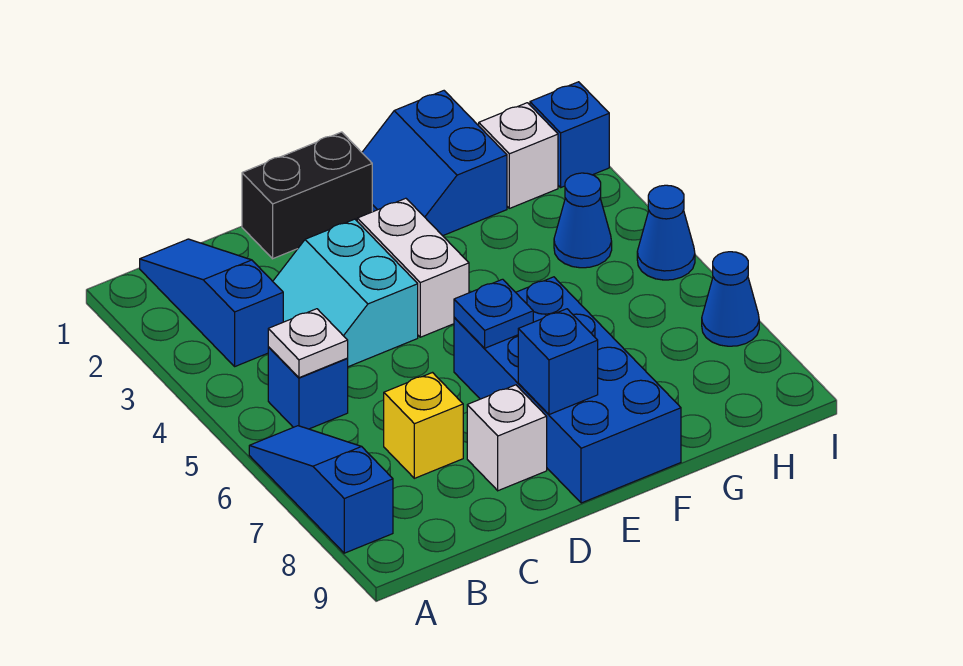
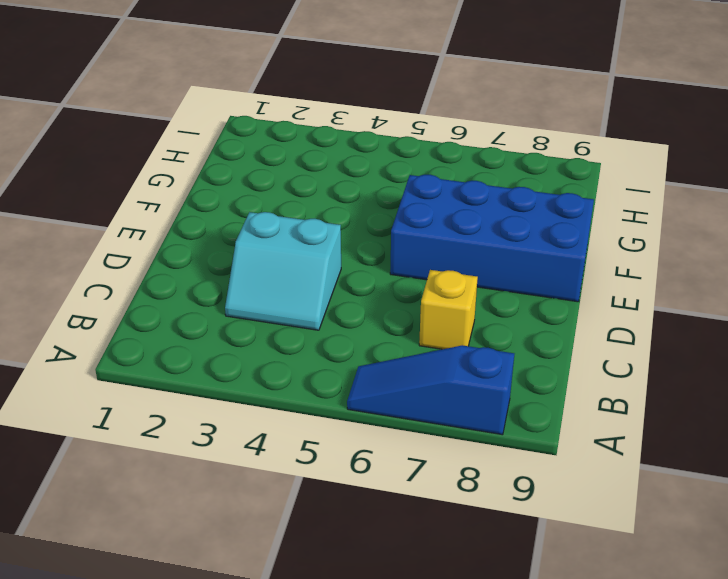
none -> blue slope B1:B3 level 1 top 3
none -> blue brick B5 level 1
none -> black brick D1:E1 level 1

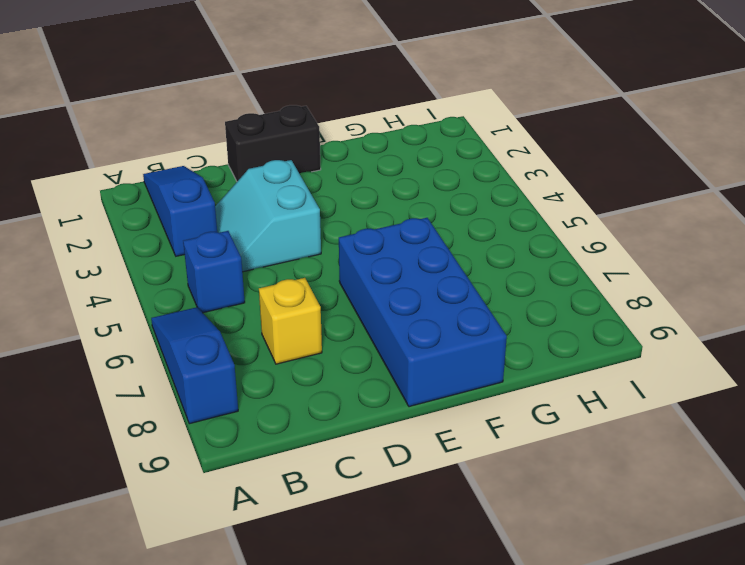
none -> white brick D8 level 1
none -> white brick E3:E4 level 1
none -> blue slope F1:G2 level 1 top G

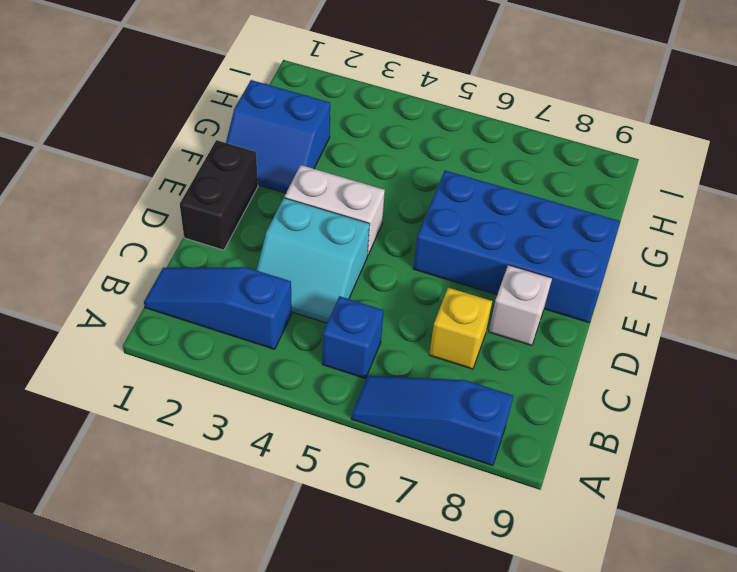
none -> white brick H2 level 1
none -> blue cone H4 level 1
none -> blue brick I2 level 1

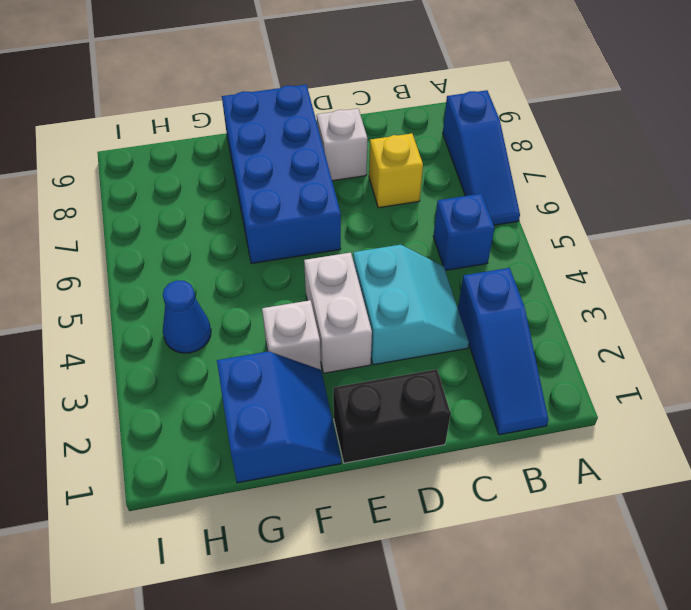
white brick F3 level 1 -> white brick H2 level 1
none -> blue brick I2 level 1
none -> blue cone I5 level 1
none -> blue cone I7 level 1

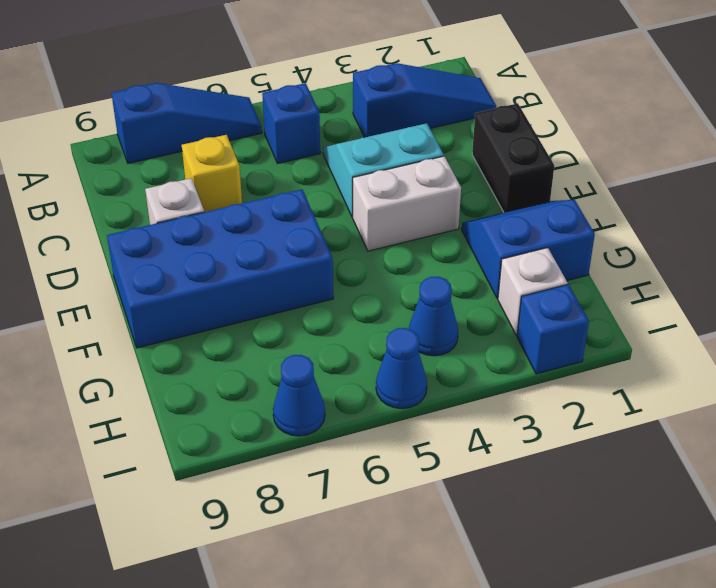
none -> white plate B5 level 2
none -> blue plate E6 level 2
none -> blue brick E8 level 2

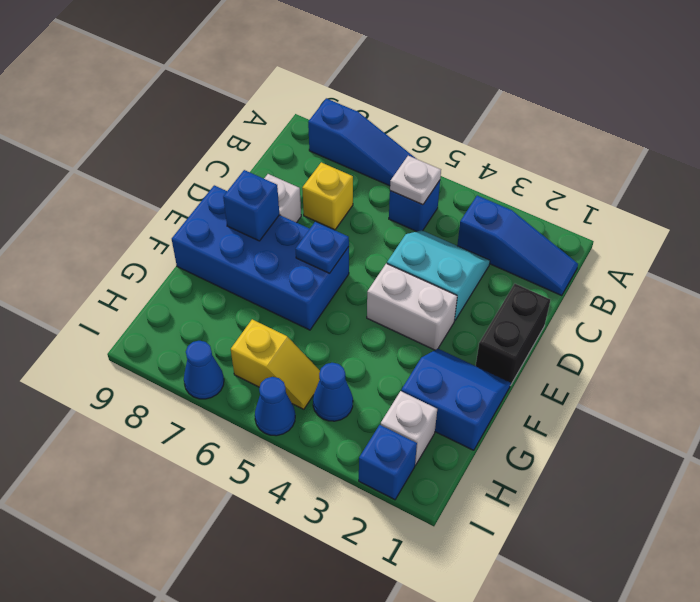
yellow slope H5:H6 level 1 top 6 -> none

